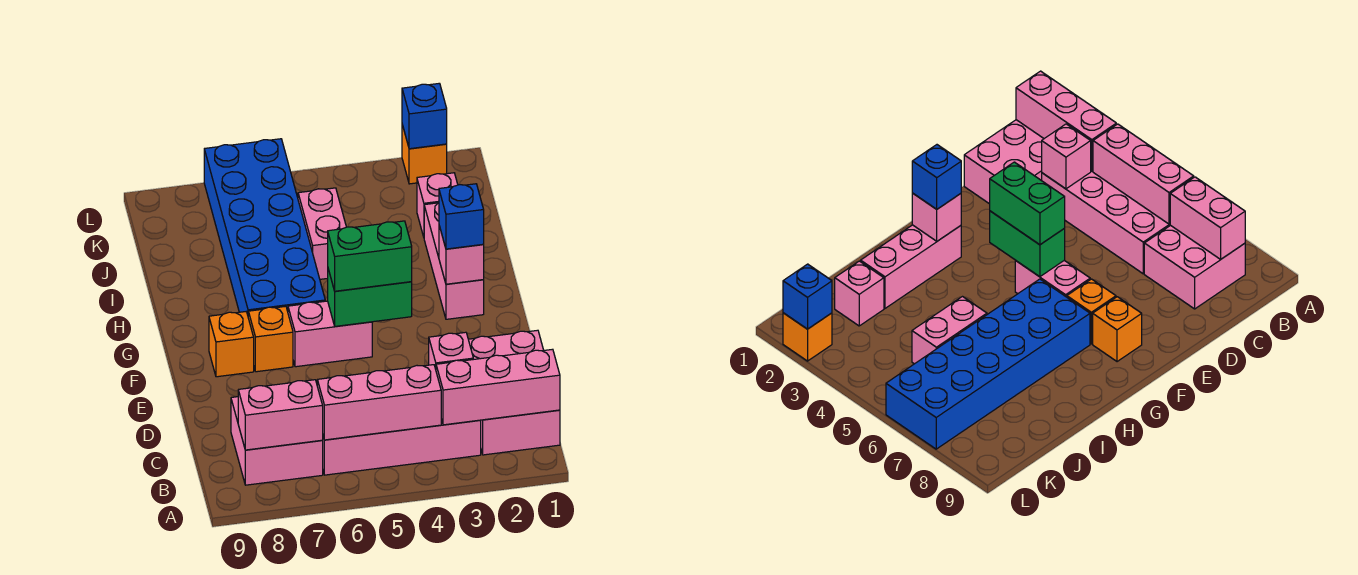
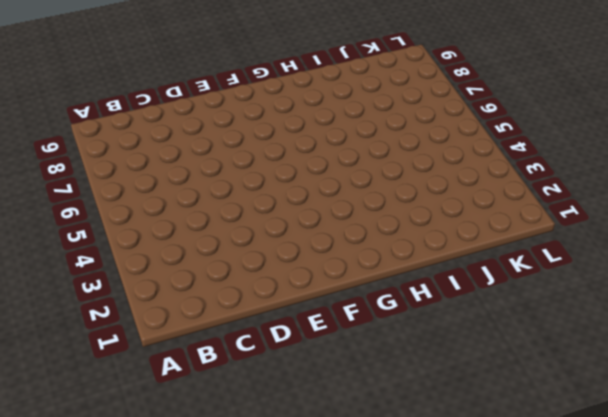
none -> pink brick B1:D2 level 1
none -> pink brick B3:C6 level 1
none -> pink brick B7:C8 level 1

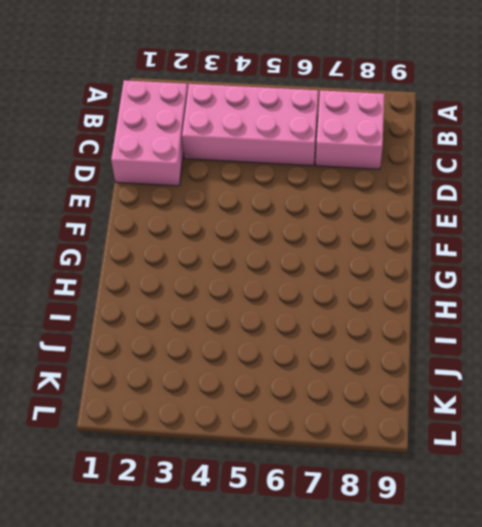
none -> pink brick F5:F6 level 1
none -> orange brick F7 level 1
none -> orange brick F8 level 1

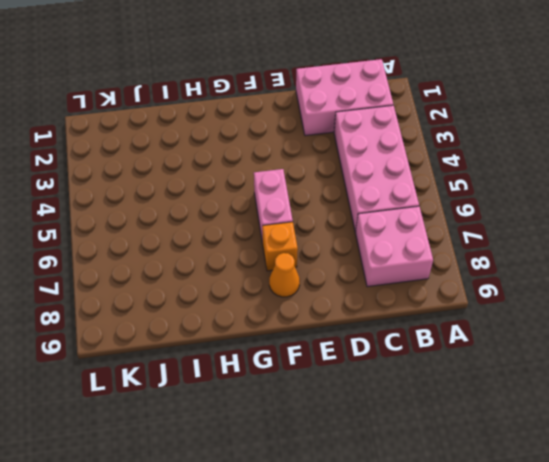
orange cone F8 level 1 -> orange brick F8 level 1
none -> pink brick G2:I2 level 1
none -> blue brick G6:L7 level 1
none -> pink brick I5:J5 level 1

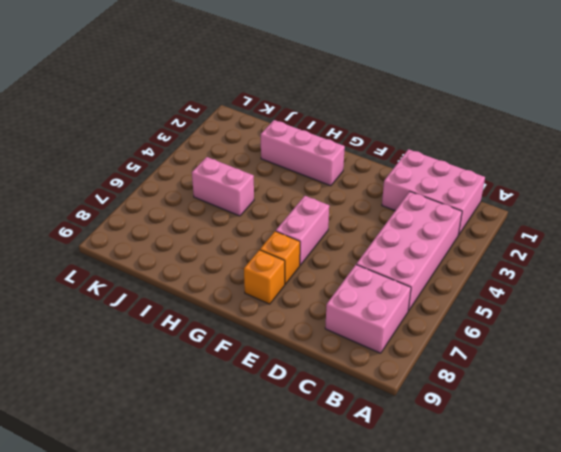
none -> blue brick G6:L7 level 1
none -> pink brick J2 level 1
none -> orange brick L2 level 1

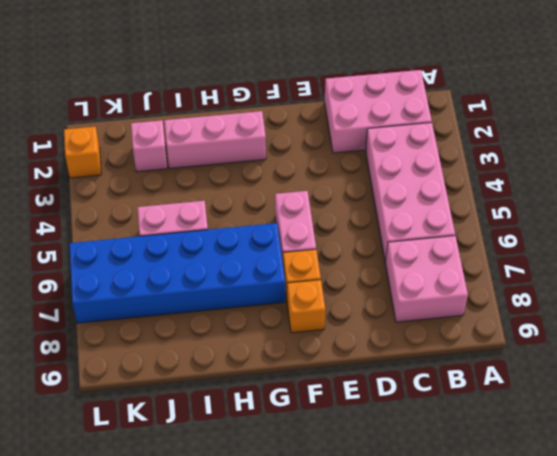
none -> pink brick B1:B3 level 2
none -> pink brick B4:B6 level 2
none -> pink brick B7:B8 level 2

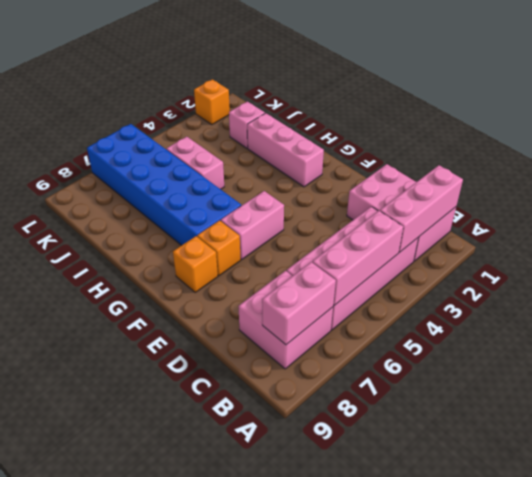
none -> pink brick C3 level 2
none -> green brick F4:F5 level 2
none -> pink brick G2 level 2

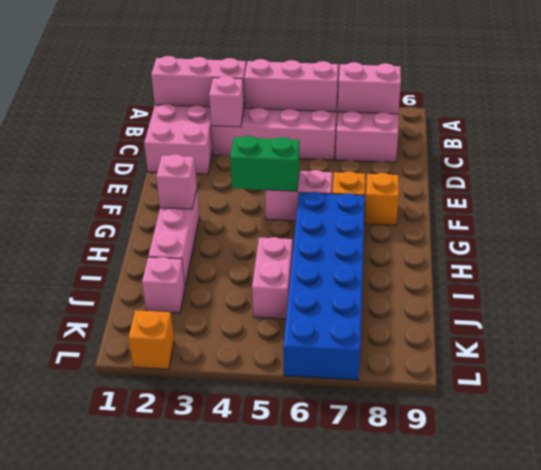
none -> blue brick L2 level 2
none -> green brick F4:F5 level 3
none -> blue brick G2 level 3

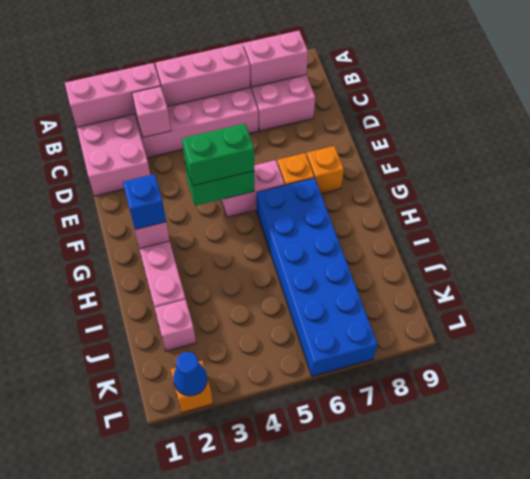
blue cone L2 level 2 -> blue brick L2 level 2
none -> pink brick I5:J5 level 1

